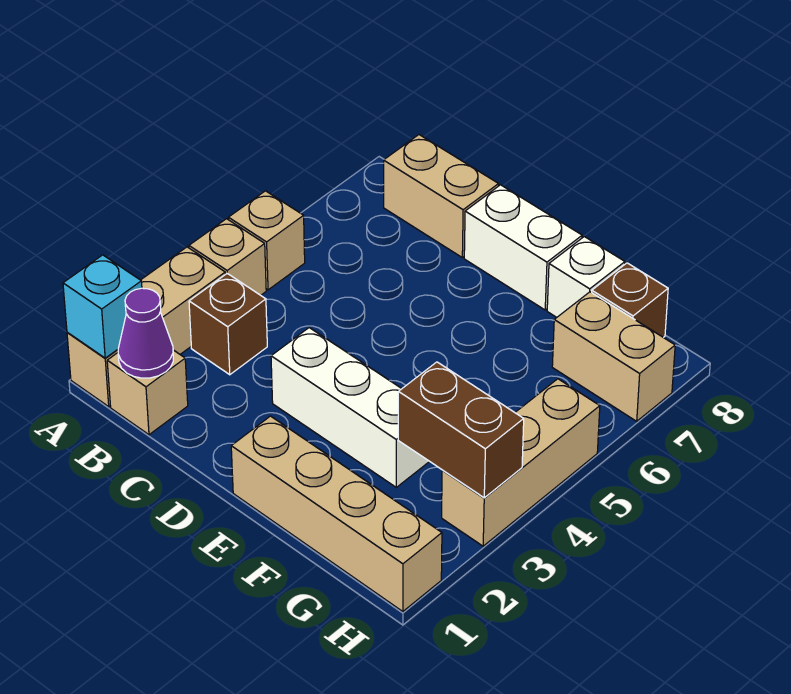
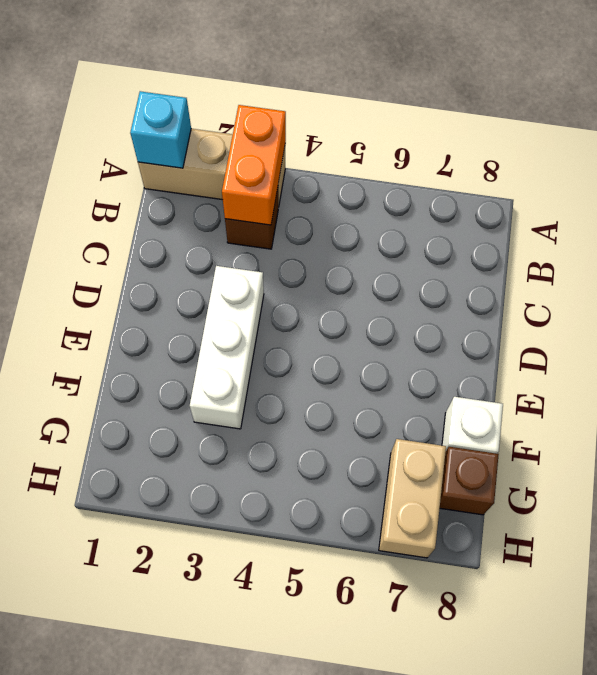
orange brick A3:B3 level 2 -> none
none -> tan brick A4 level 1
none -> tan brick A5 level 1
none -> tan brick B1 level 1

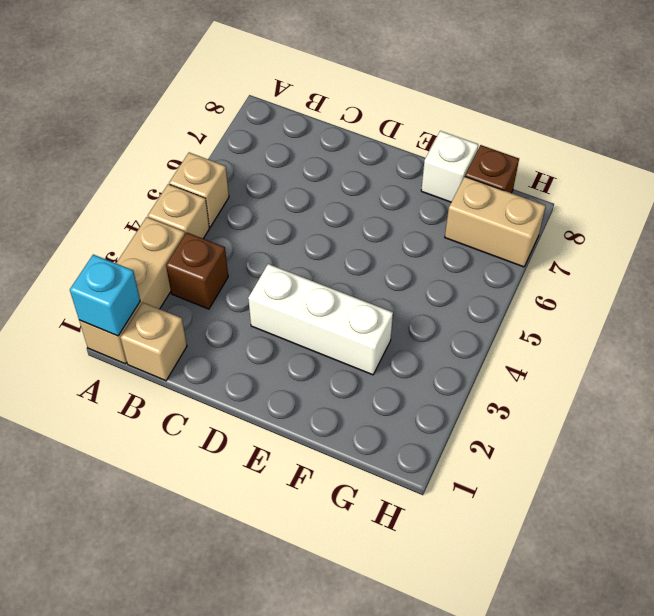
none -> tan brick B8:C8 level 1
none -> white brick D8:E8 level 1
none -> tan brick E1:H1 level 1

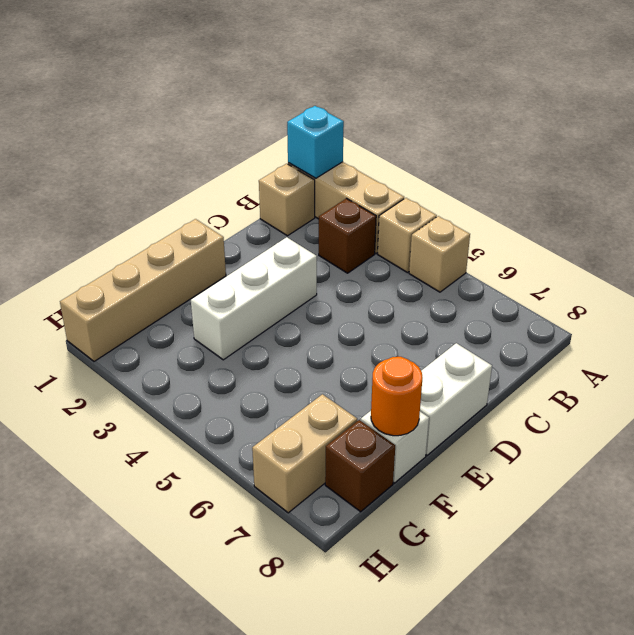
orange round brick F8 level 2 -> none
none -> tan brick B8:C8 level 1
none -> tan brick H3:H5 level 1
none -> purple cone B1 level 2

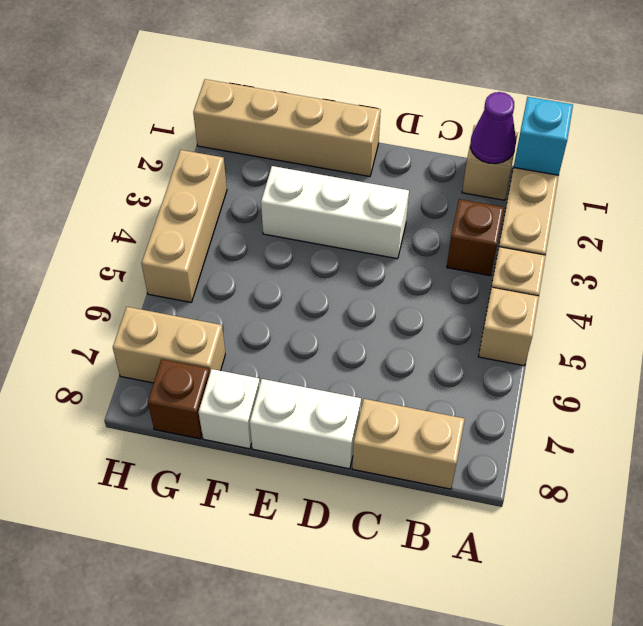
none -> brown brick G3:H3 level 2

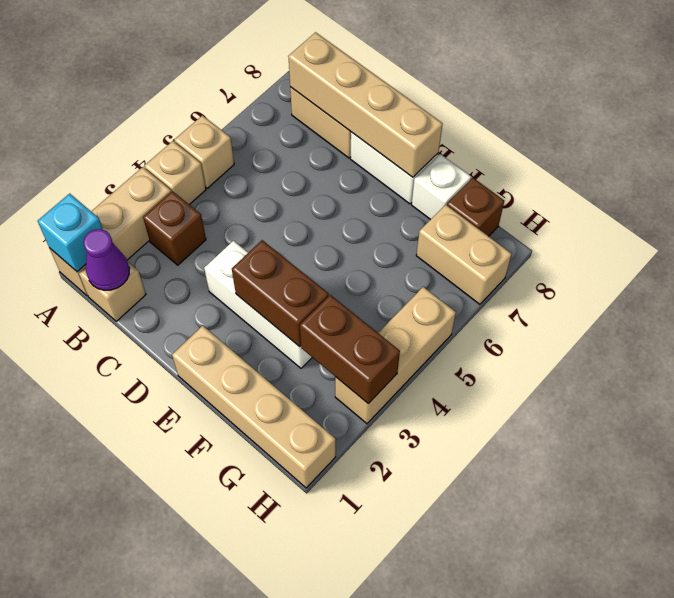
tan brick B8:E8 level 2 -> none
brown brick E3:F3 level 2 -> none

